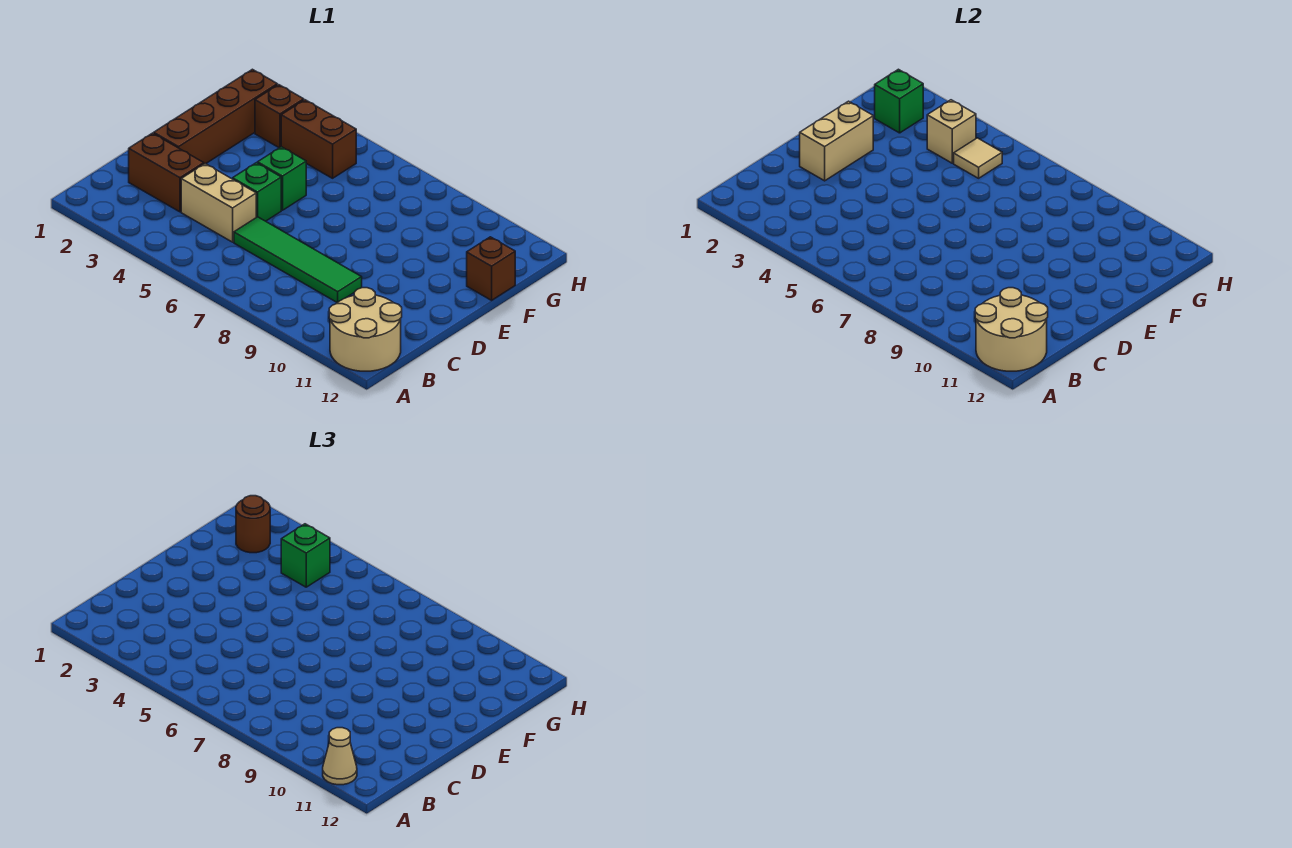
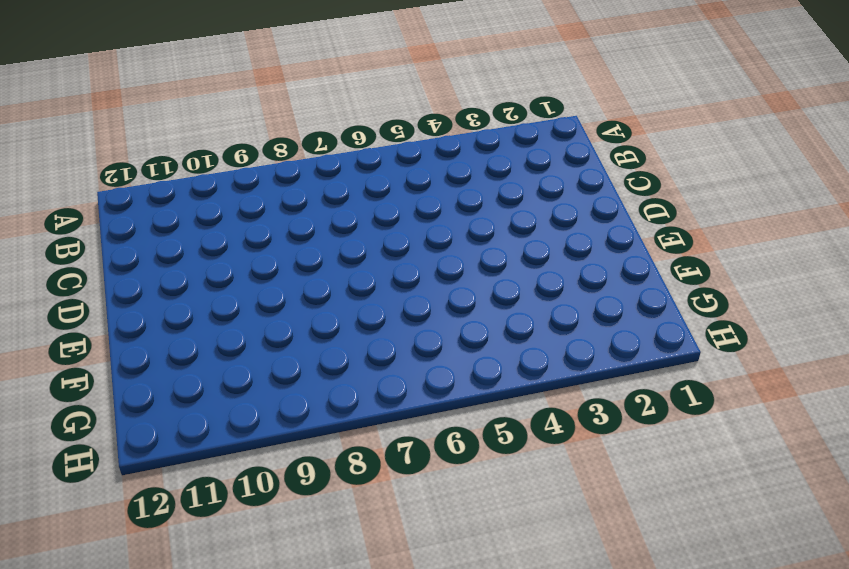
none -> tan round brick A11:B12 level 1
none -> brown brick C2:C3 level 1
none -> tan brick C4:C5 level 1

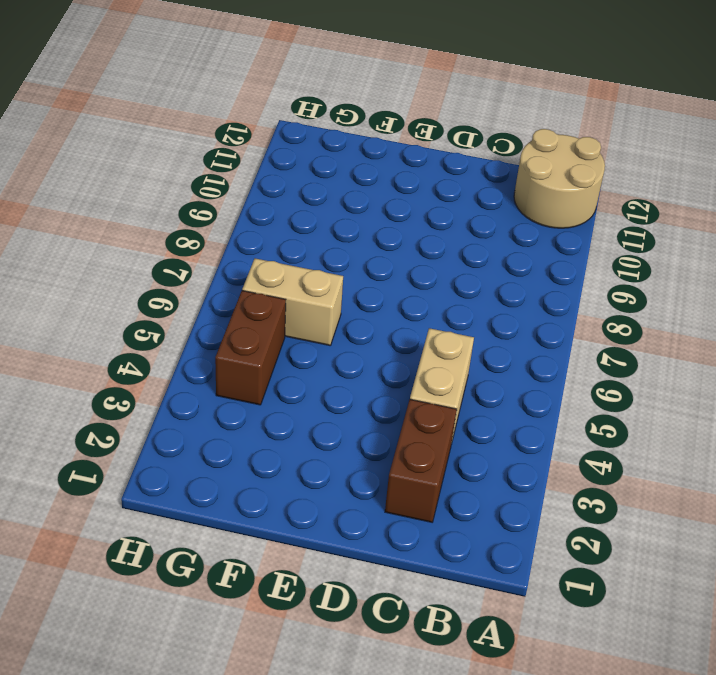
tan brick F6:G6 level 1 -> tan brick D2:E2 level 2
none -> green tile C6:C9 level 1
none -> brown brick D2:G2 level 1
none -> green brick D5 level 1

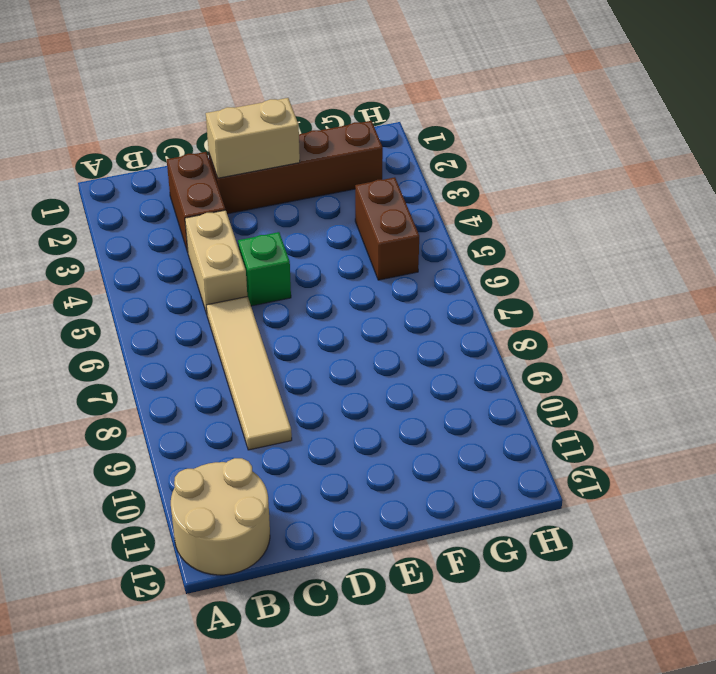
tan tile C6:C9 level 1 -> green tile C6:C9 level 1
none -> green brick E5 level 1
none -> brown brick F12 level 1
none -> brown brick G3 level 1

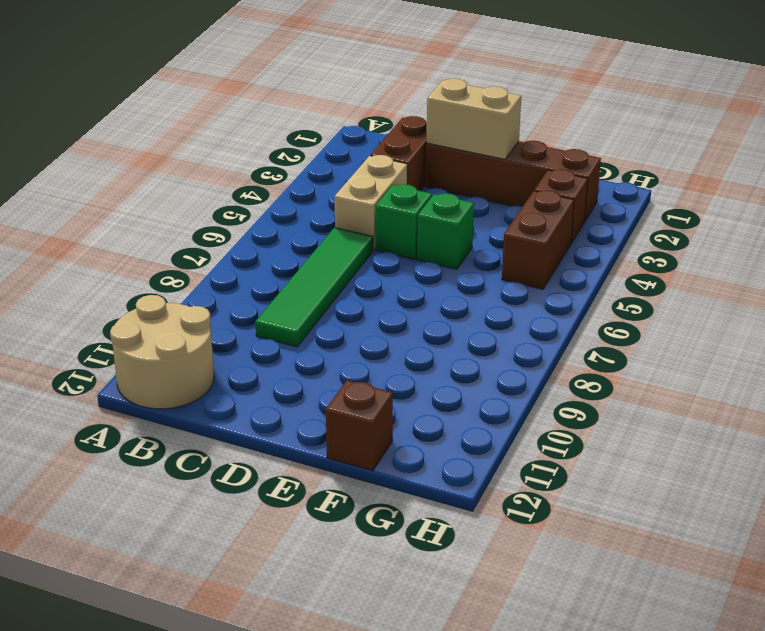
none -> tan round brick A11:B12 level 2
none -> green brick G2 level 2
none -> tan brick G4 level 2

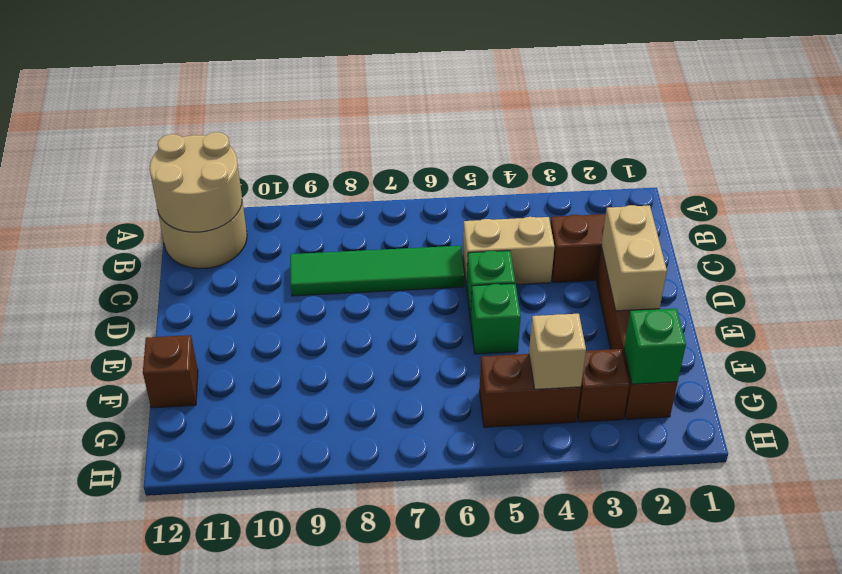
none -> tan tile G5 level 2
none -> tan cone A11 level 3
none -> brown round brick G2 level 3

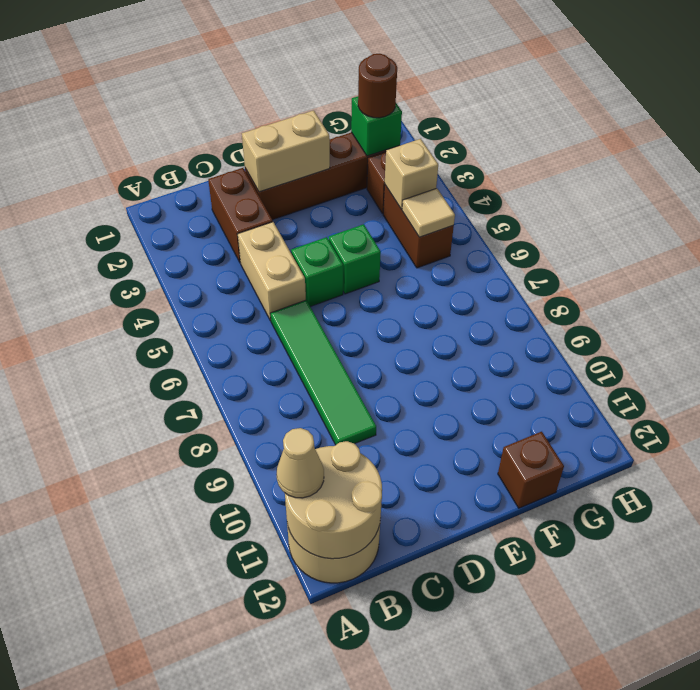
none -> green brick G4 level 3

